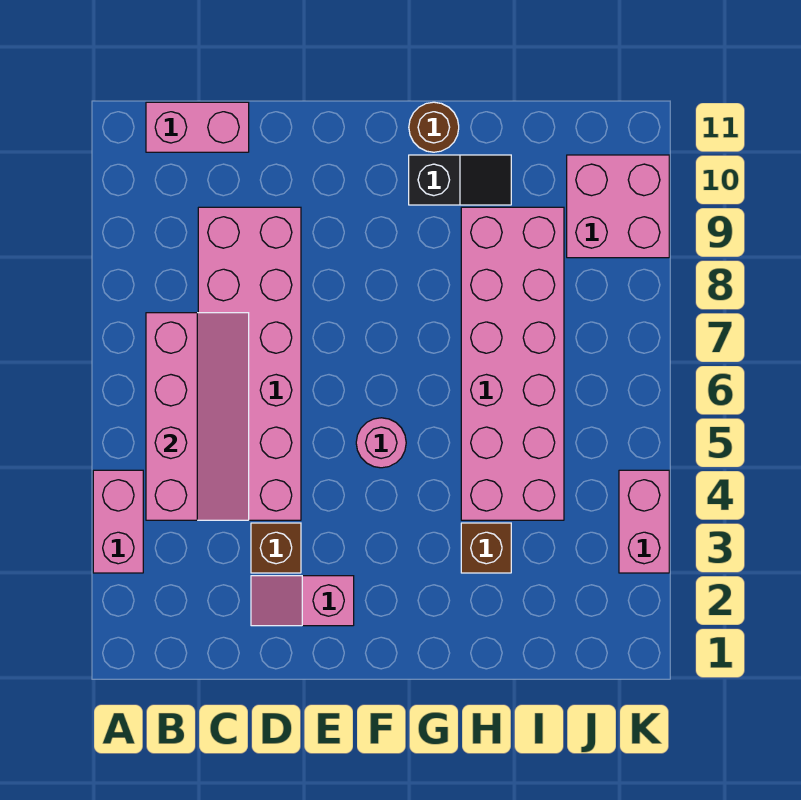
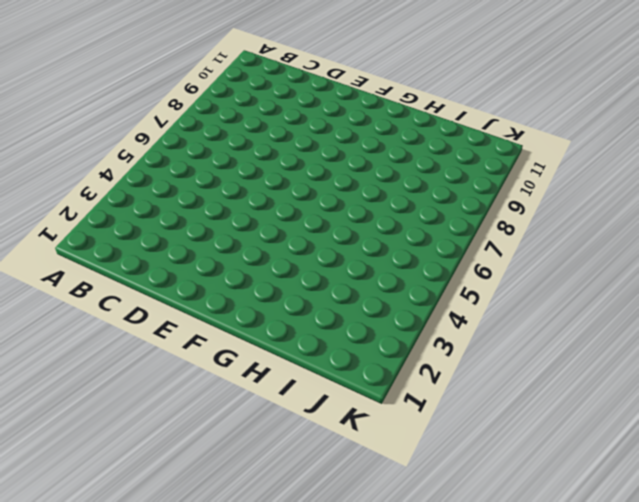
none -> pink brick A3:A4 level 1
none -> pink brick B11:C11 level 1
none -> pink brick C4:D9 level 1

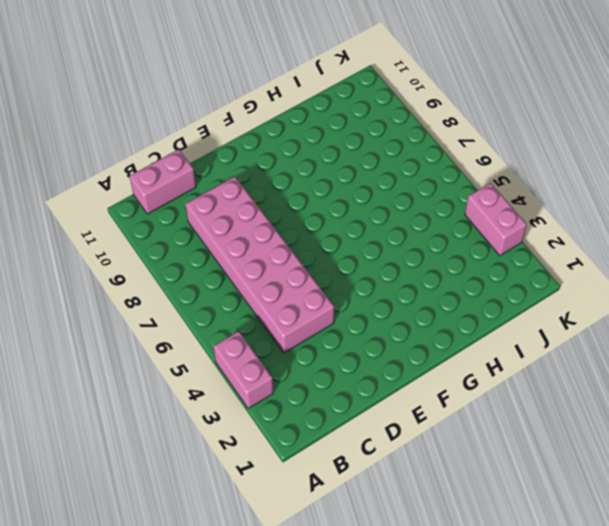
none -> pink slope D2:E2 level 1 top E
none -> brown brick D3 level 1
none -> pink round brick F5 level 1

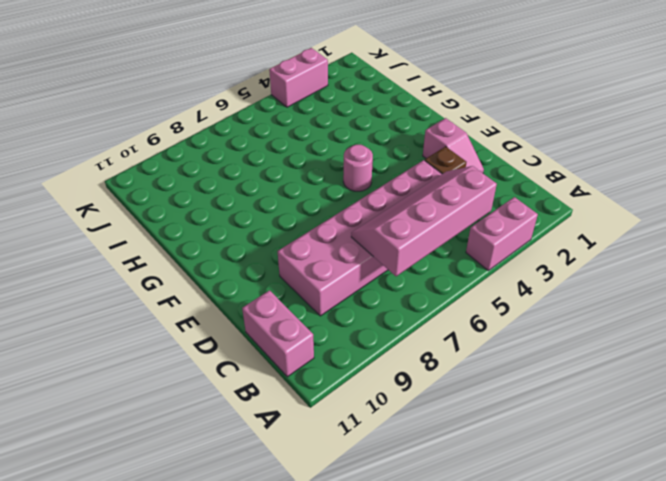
none -> black slope G10:H10 level 1 top G
none -> brown round brick G11 level 1
none -> brown brick H3 level 1

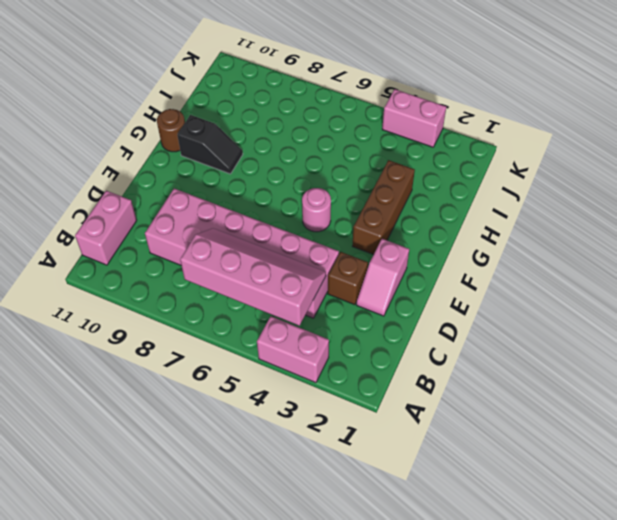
brown brick F3:H3 level 1 -> brown brick H3 level 1
black slope G9:G10 level 1 top 10 -> black slope G10:H10 level 1 top G
none -> pink brick H4:I9 level 1
none -> pink brick J9:K10 level 1

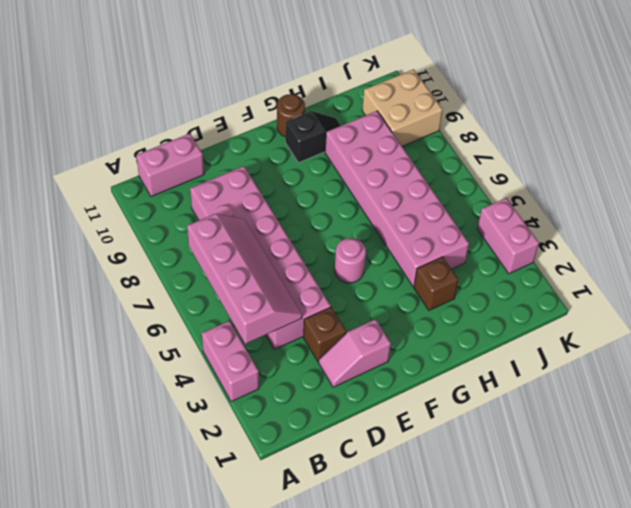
tan brick J9:K10 level 1 -> pink brick J9:K10 level 1

